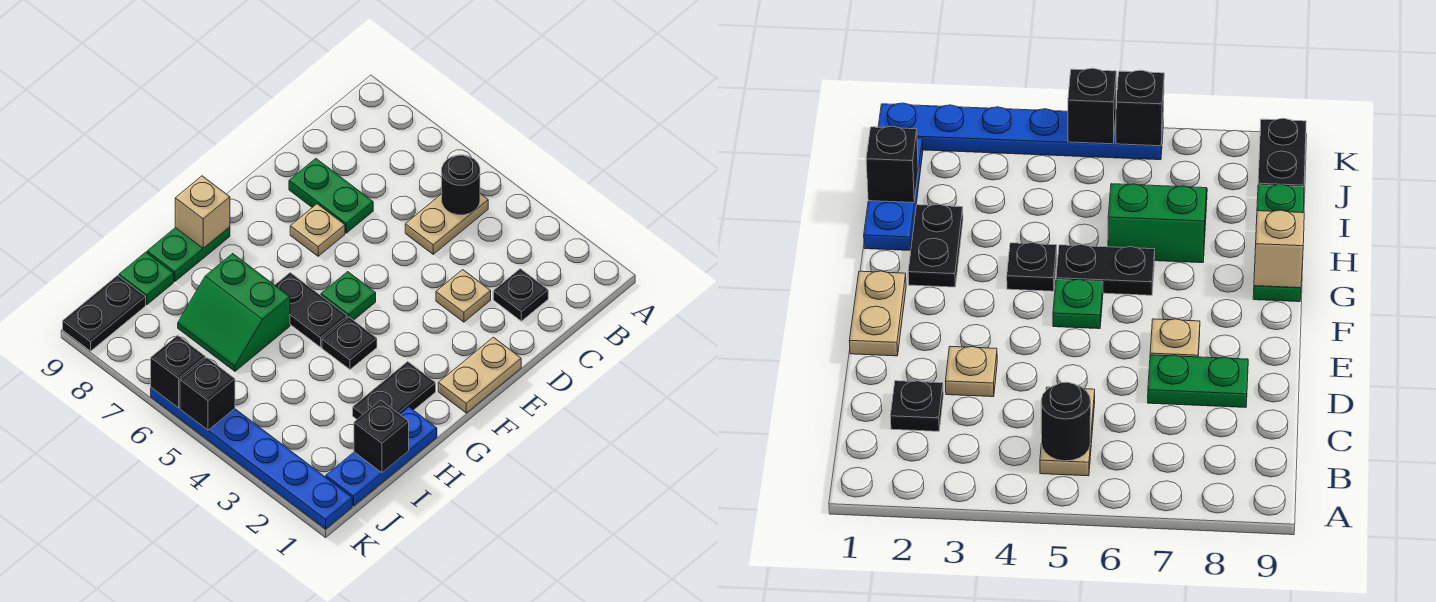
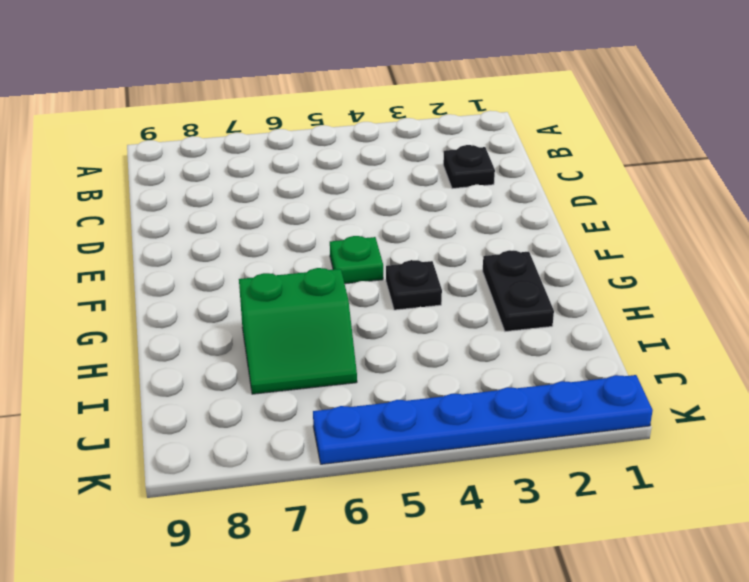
none -> tan plate B5:C5 level 1
none -> tan plate D3 level 1
none -> green plate D7:D8 level 1

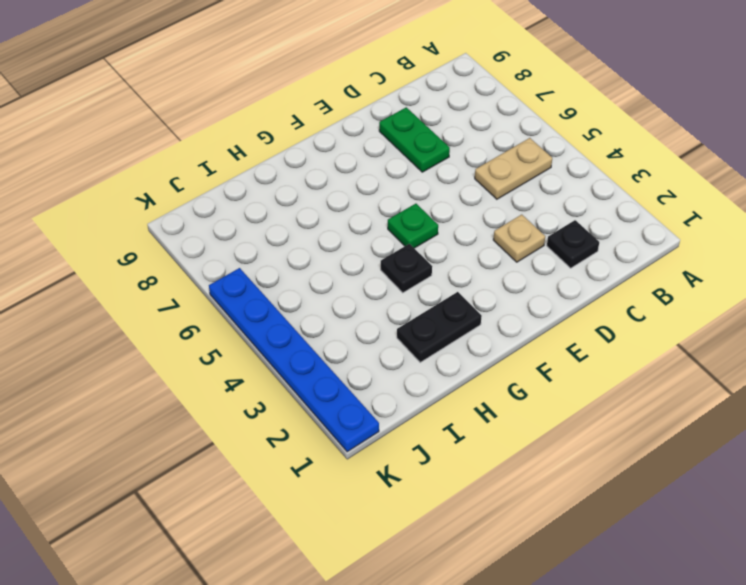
none -> tan plate E1:F1 level 1
none -> tan plate E7 level 1
none -> black plate G5:G6 level 1

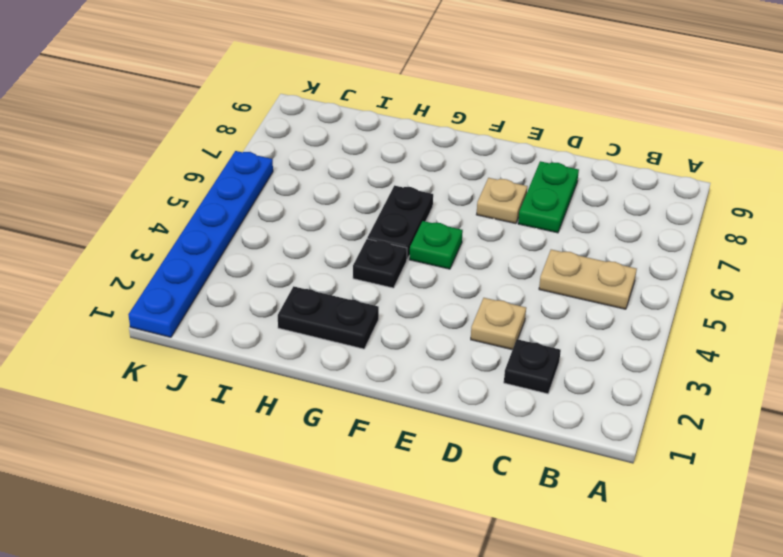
none -> tan plate E1:F1 level 1
none -> green plate G9:H9 level 1
none -> blue plate H1:J1 level 1

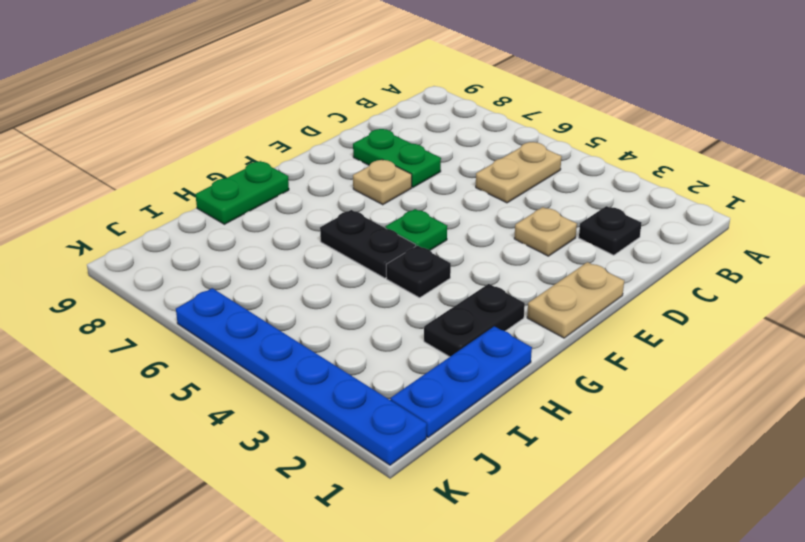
none -> green slope H6:I7 level 1 top H
none -> green plate I9 level 1
none -> black plate J9:K9 level 1

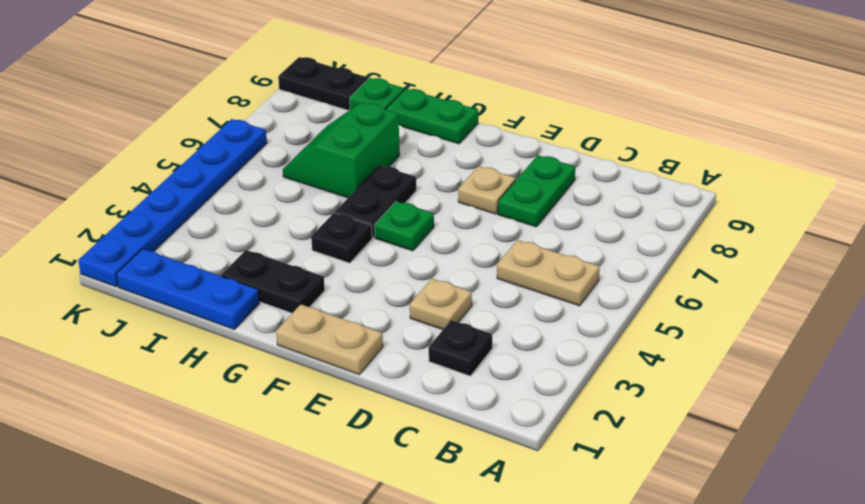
none -> black round brick B5 level 2
none -> tan brick G9 level 2
none -> black brick I1 level 2

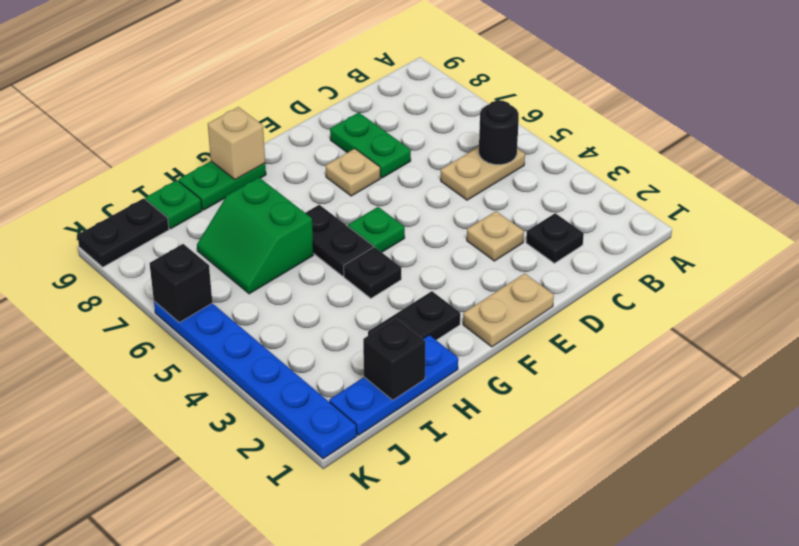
none -> black brick K5 level 2

